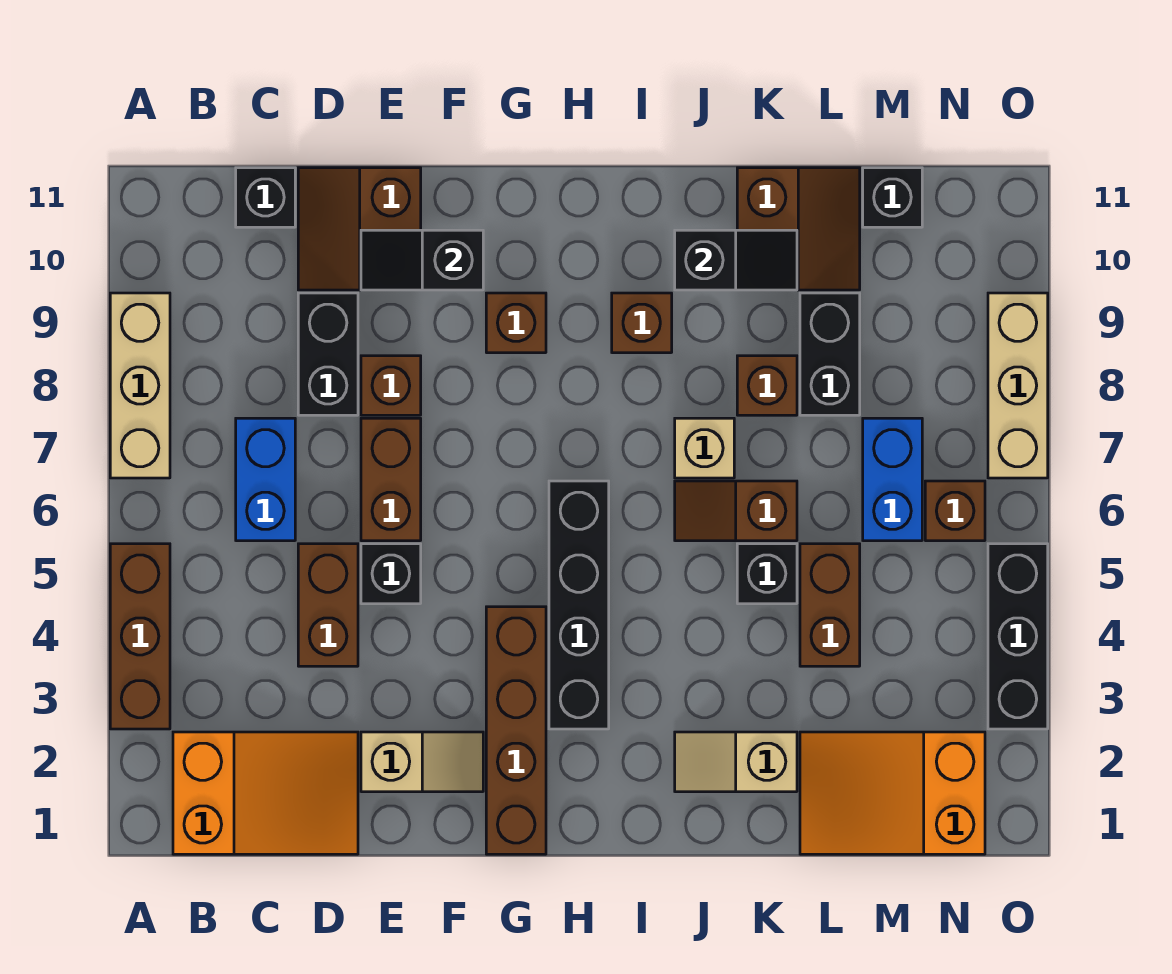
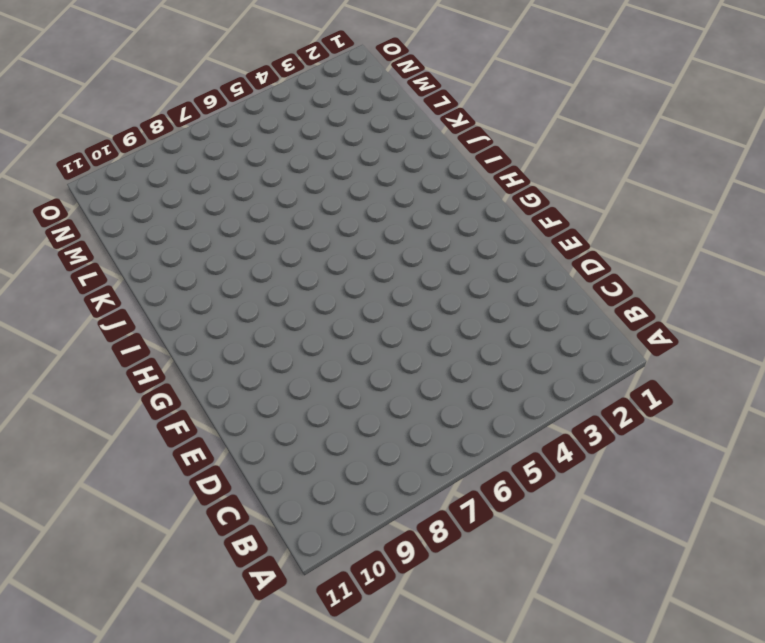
none -> brown brick A3:A5 level 1
none -> tan brick A7:A9 level 1
none -> orange slope B1:D2 level 1 top B
none -> blue brick C6:C7 level 1

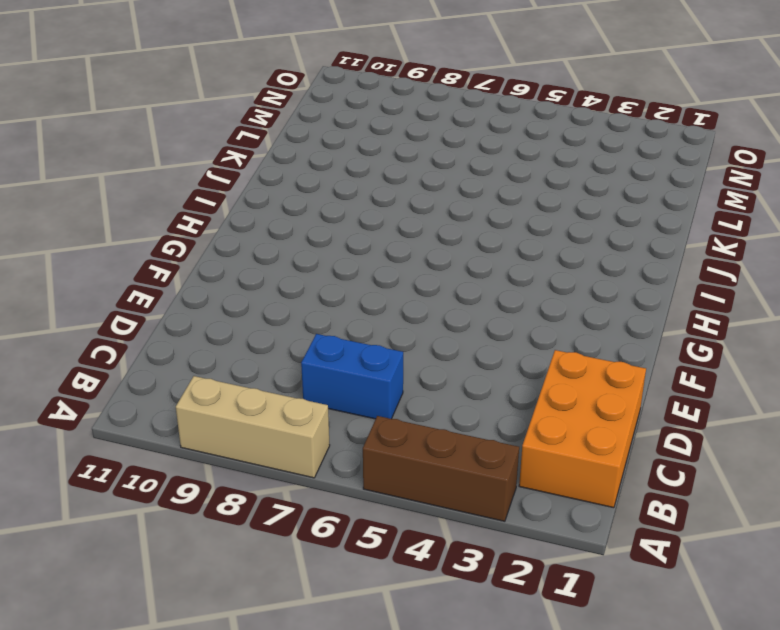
orange brick B1:D2 level 1 -> orange slope B1:D2 level 1 top B
none -> black brick C11 level 1
none -> brown brick D4:D5 level 1
none -> black brick D8:D9 level 1
none -> brown slope D10:E11 level 1 top E

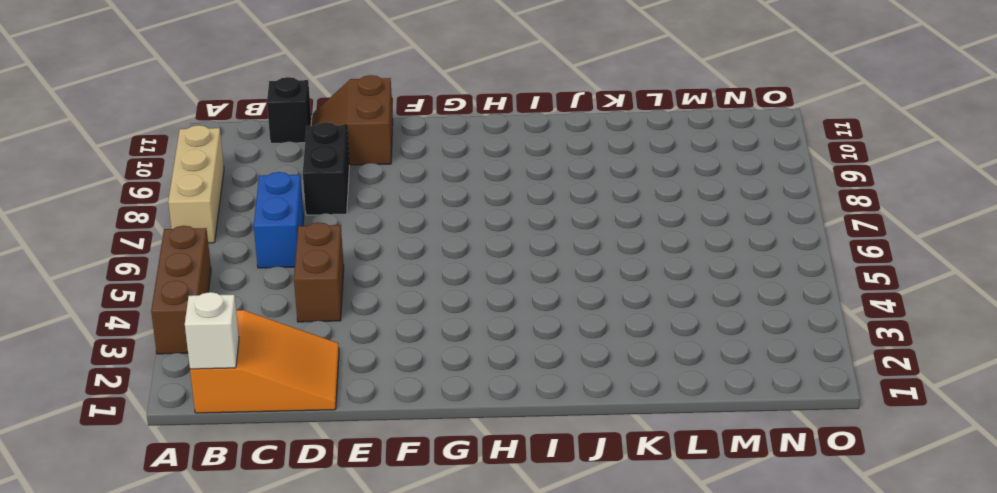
white brick B1 level 2 -> none
none -> tan slope E2:F2 level 1 top E
none -> black brick E5 level 1
none -> brown brick E6:E7 level 1
none -> brown brick E8 level 1

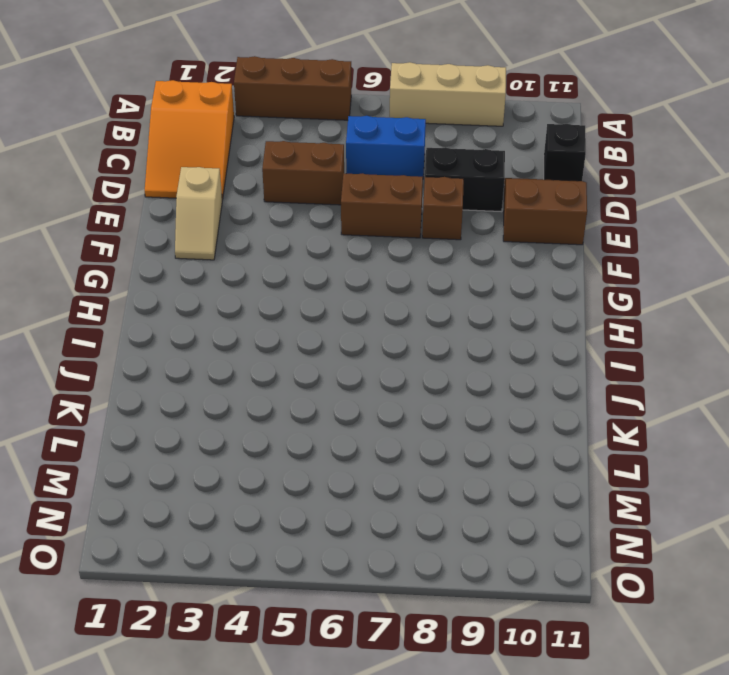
none -> black brick E5 level 1
none -> brown brick G1:G4 level 1
none -> brown brick G9 level 1
none -> black brick H3:H6 level 1

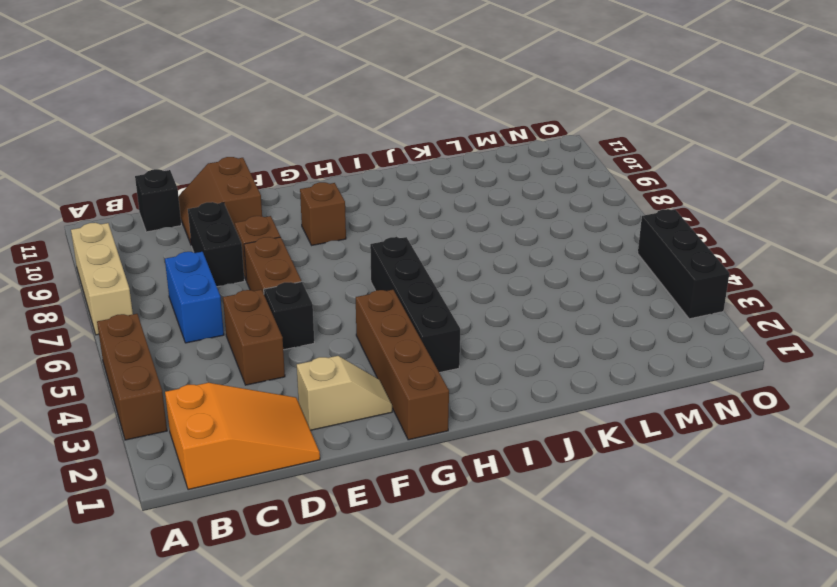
none -> brown brick I9 level 1
none -> tan slope J2:K2 level 1 top K
none -> brown slope J6:K6 level 1 top K
none -> tan brick J7 level 1

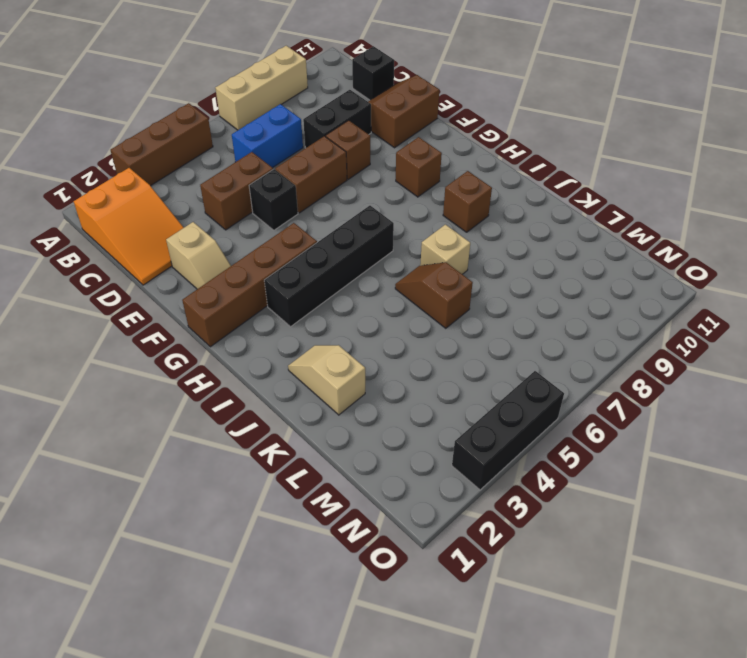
none -> black brick K5 level 1
none -> brown brick K8 level 1
none -> brown slope K10:L11 level 1 top K
none -> orange slope L1:N2 level 1 top N

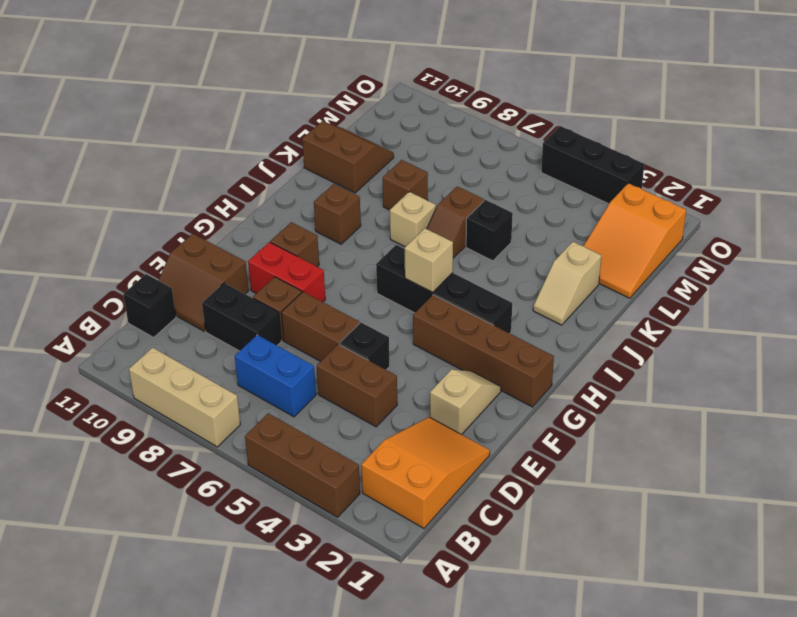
red brick F8:F9 level 1 -> none
tan brick H5 level 2 -> none
none -> brown brick L4:L5 level 1
none -> black brick L8:L9 level 1
none -> blue brick M6:M7 level 1
none -> black brick M11 level 1

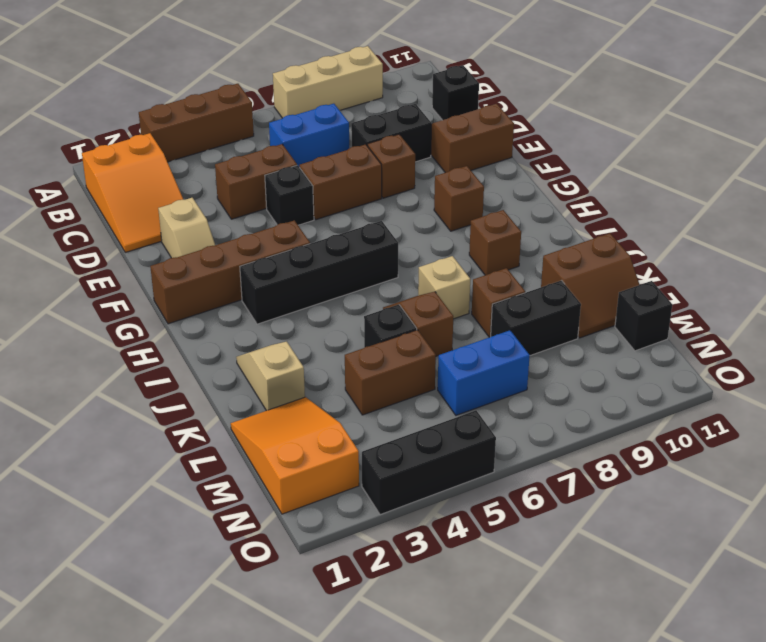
none -> brown brick N6 level 1
none -> tan brick O7:O9 level 1
none -> black slope E10:F10 level 2 top F
none -> black slope J10:K10 level 2 top J

